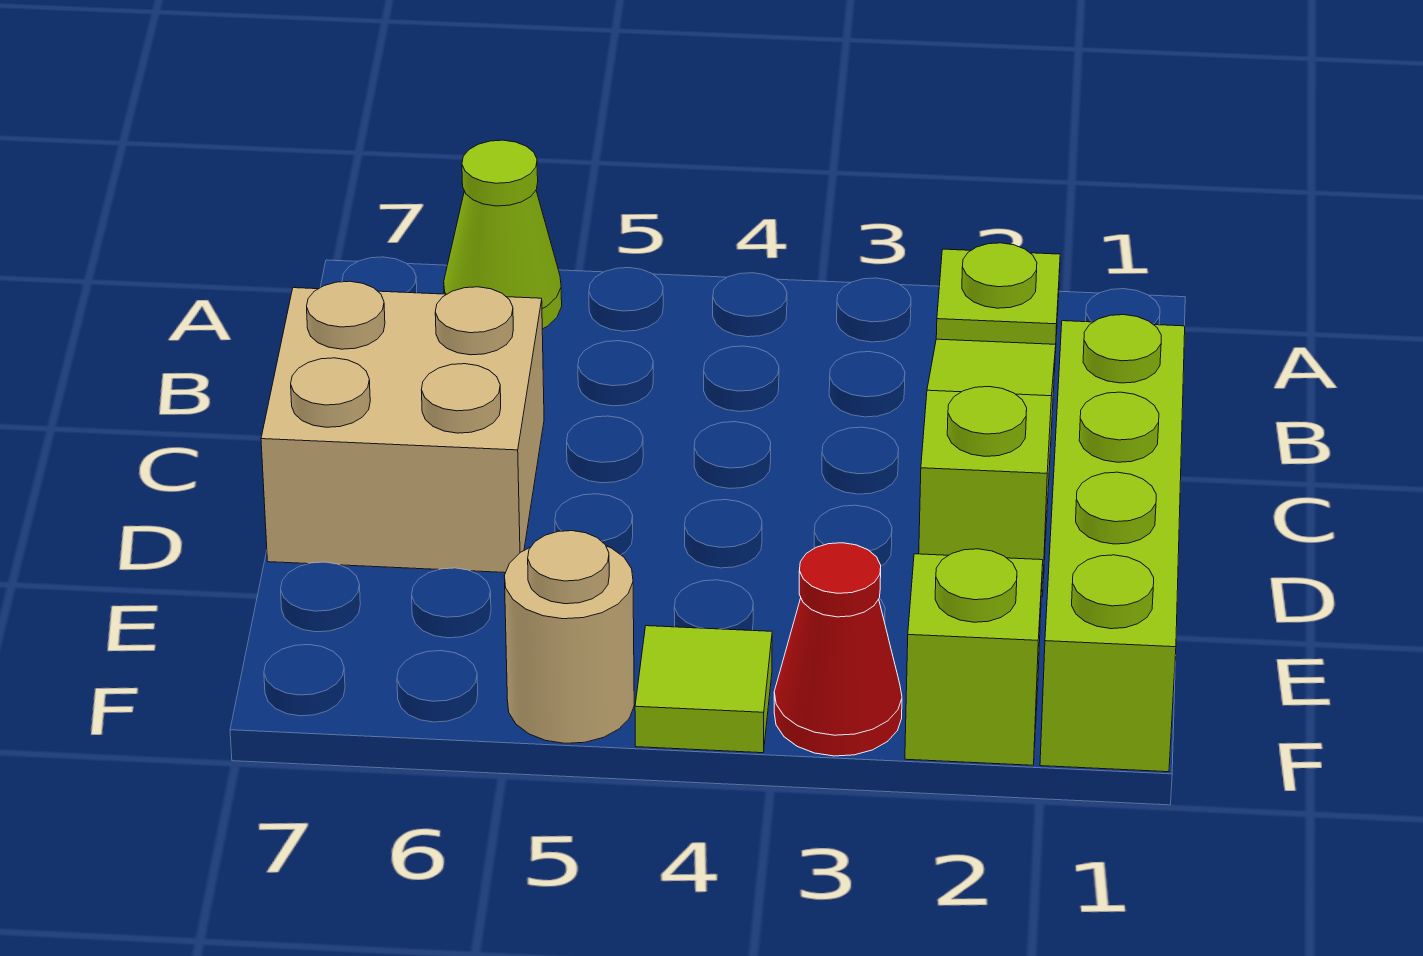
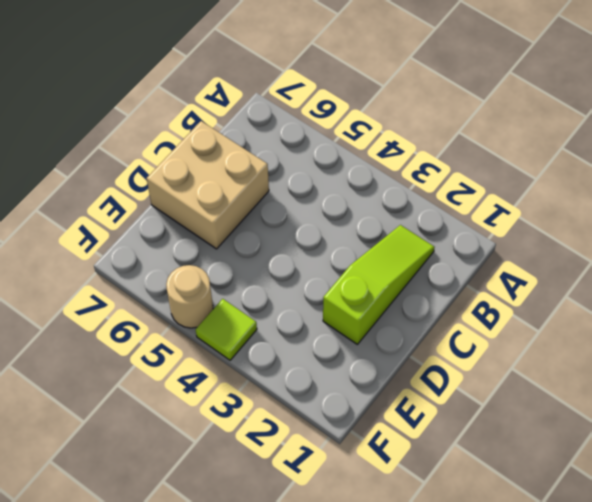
none -> lime plate A2 level 1
none -> lime cone A6 level 1

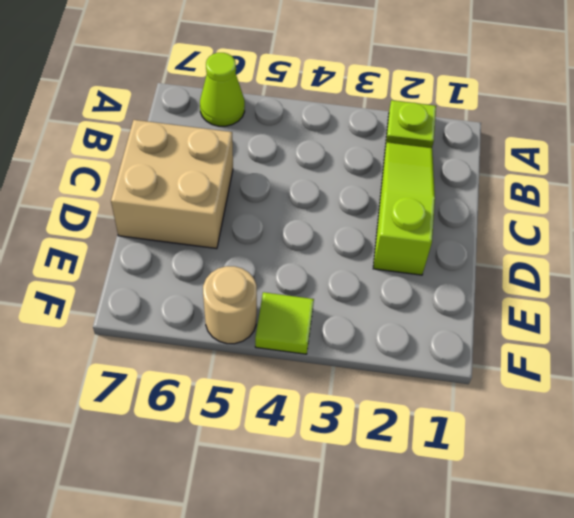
none -> lime brick C1:F1 level 1
none -> lime brick F2 level 1

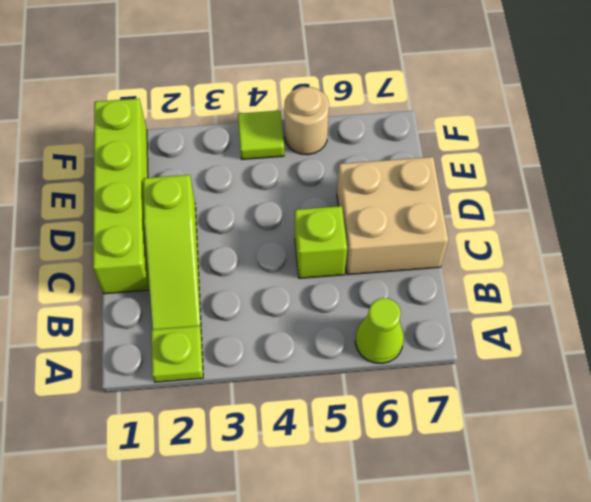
lime brick C5 level 1 -> lime brick F2 level 1
none -> red cone F3 level 1

